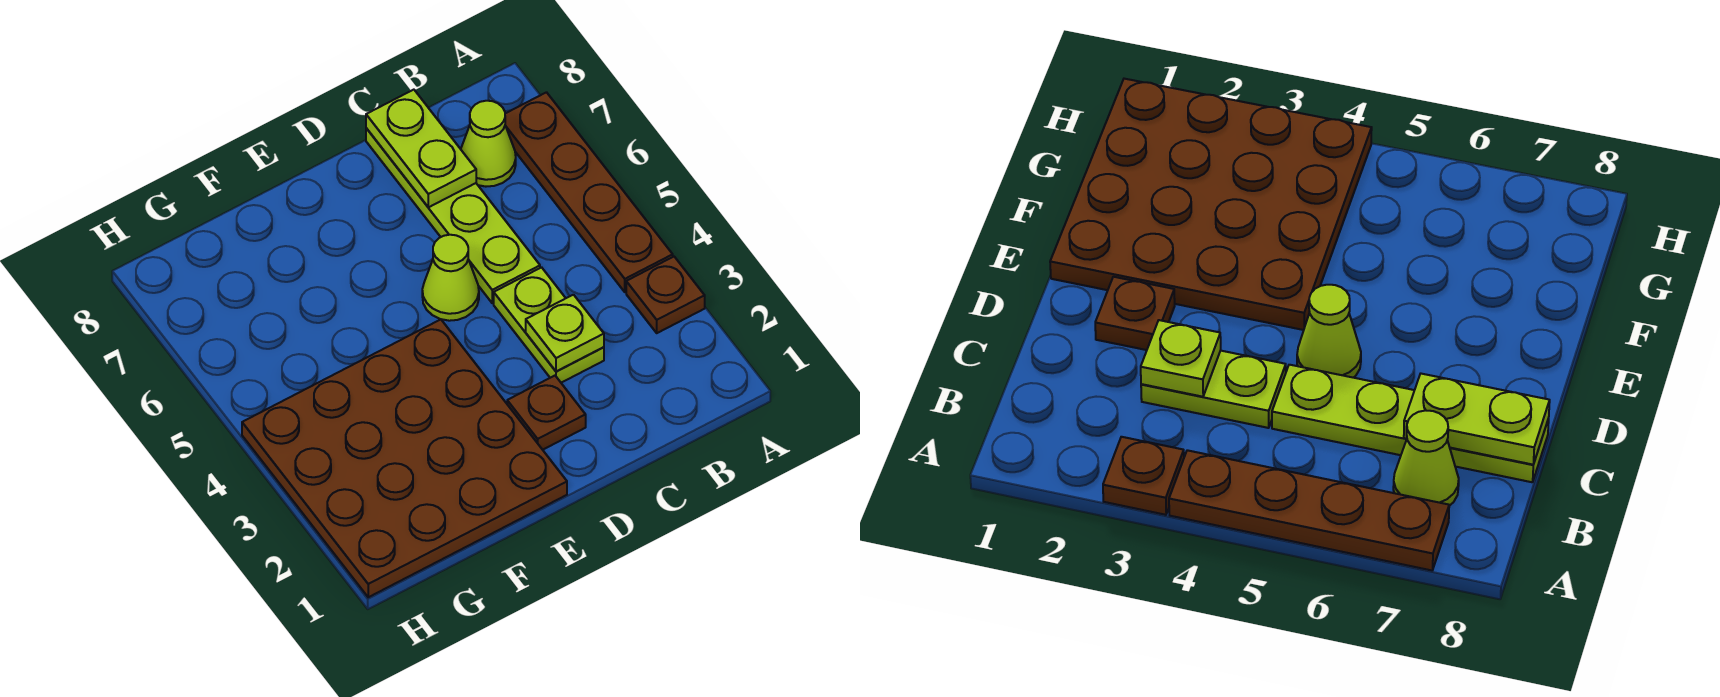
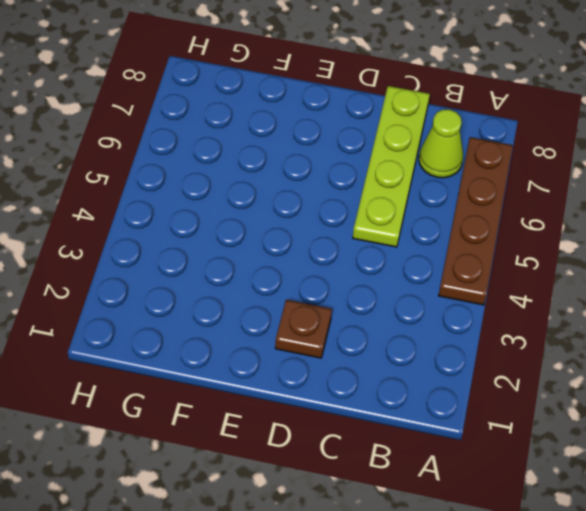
none -> brown plate A3 level 1
none -> lime plate C3:C4 level 1

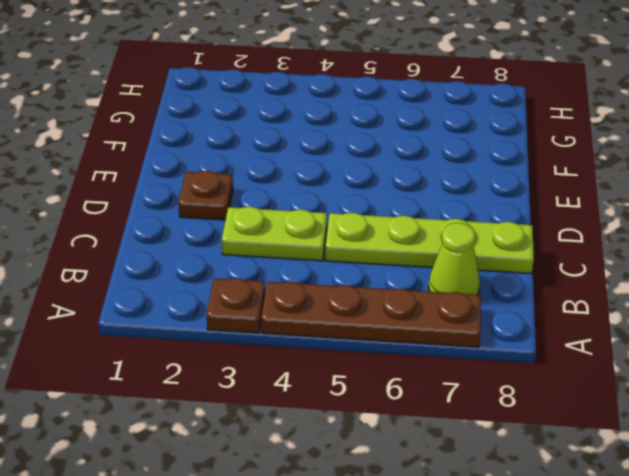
none -> lime cone D5 level 1
none -> brown plate E1:H4 level 1

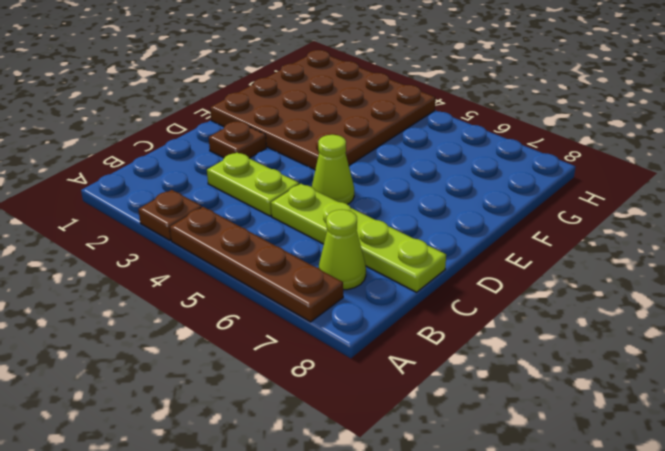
none -> lime plate C3 level 2
none -> lime plate C7:C8 level 2

